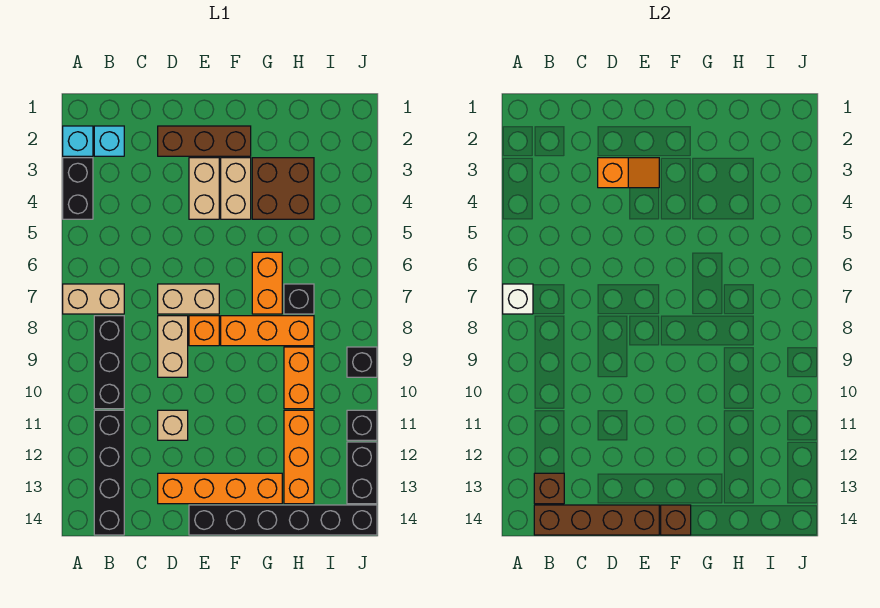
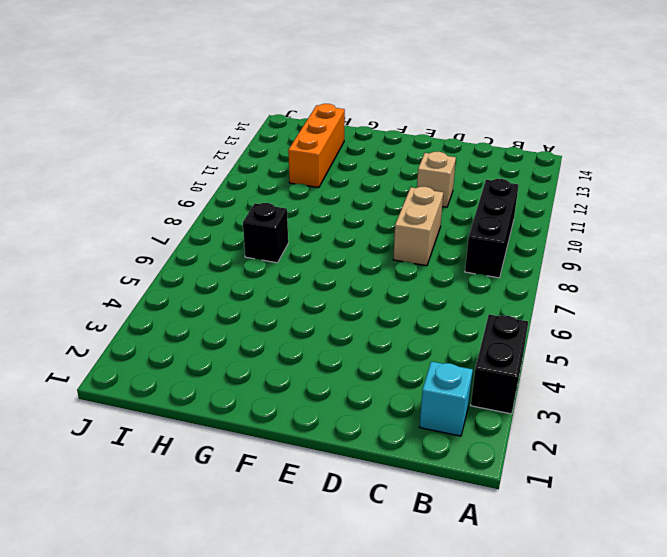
none -> cyan brick A2 level 1
none -> tan brick A7:B7 level 1
none -> black brick B11:B14 level 1

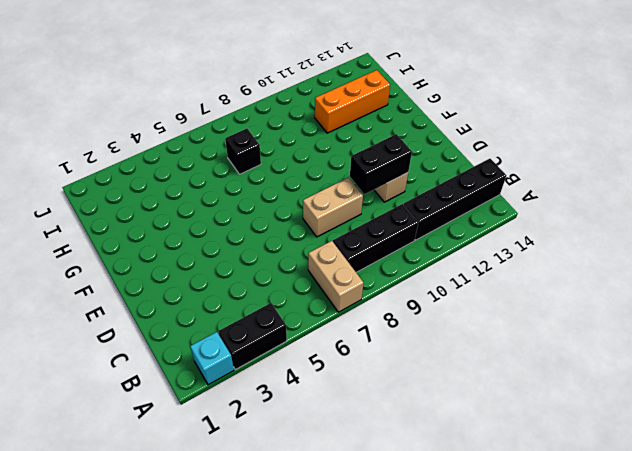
black brick D10:D11 level 2 -> black brick J12:J13 level 1
none -> cyan brick B2 level 1
none -> brown brick D2:F2 level 1
none -> tan brick D7:E7 level 1

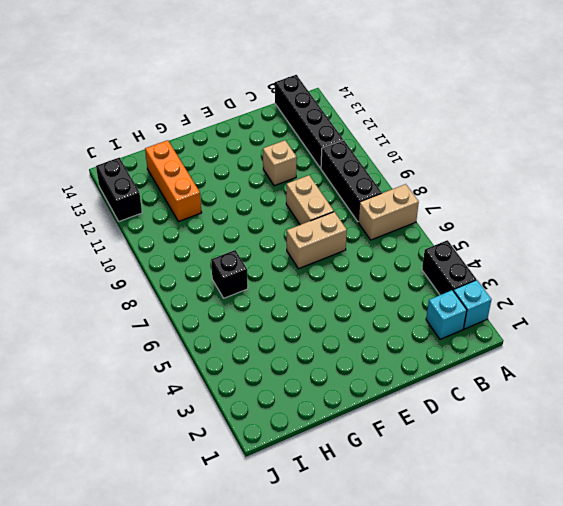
none -> brown brick D2:F2 level 1
none -> orange brick D13:G13 level 1
none -> tan brick E3:E4 level 1

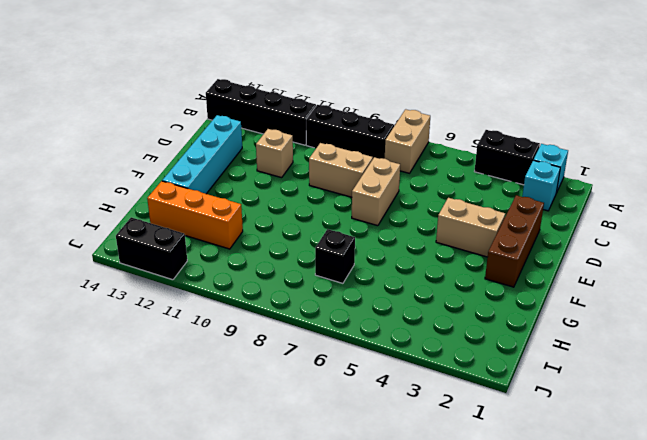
cyan brick D13:G13 level 1 -> orange brick D13:G13 level 1
none -> orange brick E8 level 1
none -> black brick E14:J14 level 1
none -> tan brick F3:F4 level 1

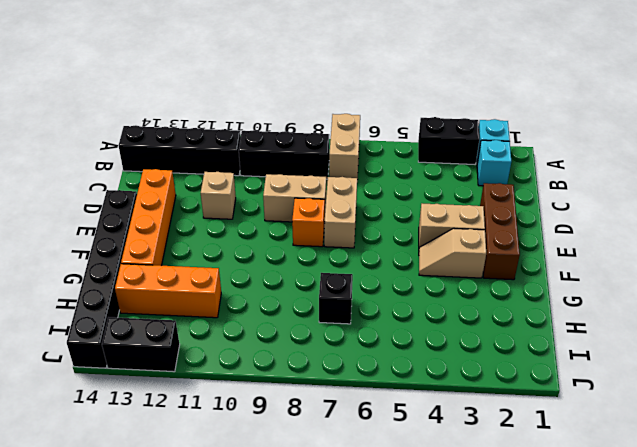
tan slope F3:F4 level 1 top 3 -> tan brick F3:F4 level 1
none -> orange brick F8:H8 level 1
none -> brown brick G3:H4 level 1
none -> orange brick G6:G7 level 1

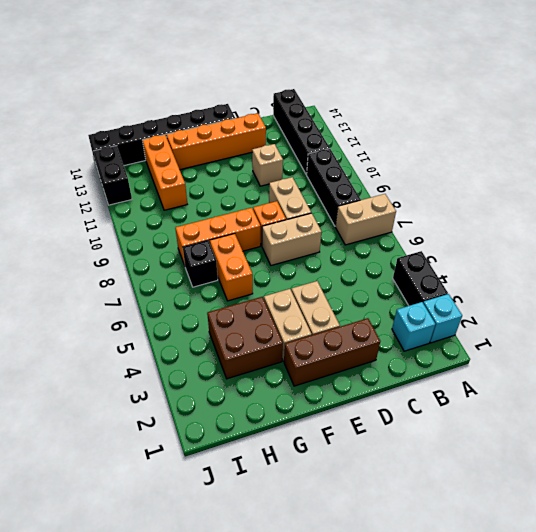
none -> orange brick H9:H10 level 1
none -> black brick J9 level 1
none -> black brick J11 level 1

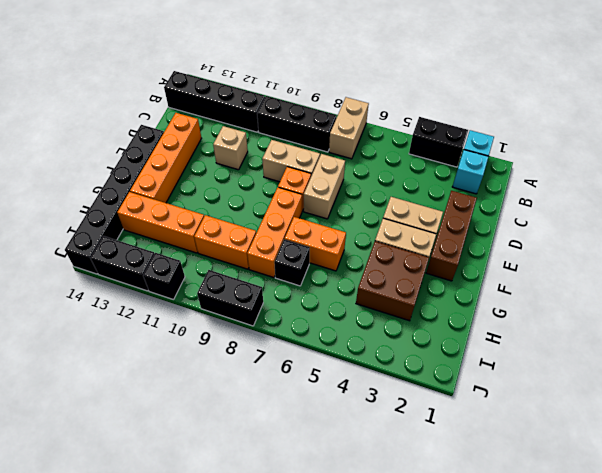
black brick J8:J9 level 1 -> black brick J9 level 1
none -> white brick A7 level 2
none -> brown brick B13 level 2
none -> brown brick B14:E14 level 2

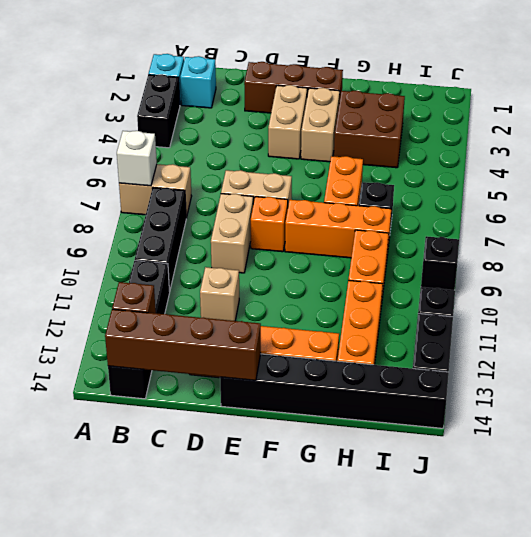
none -> orange slope D3:E3 level 2 top D
none -> brown brick F14 level 2

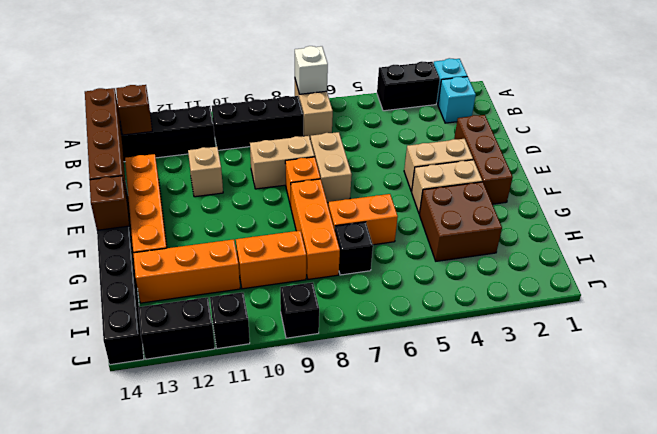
none -> orange slope D3:E3 level 2 top D

